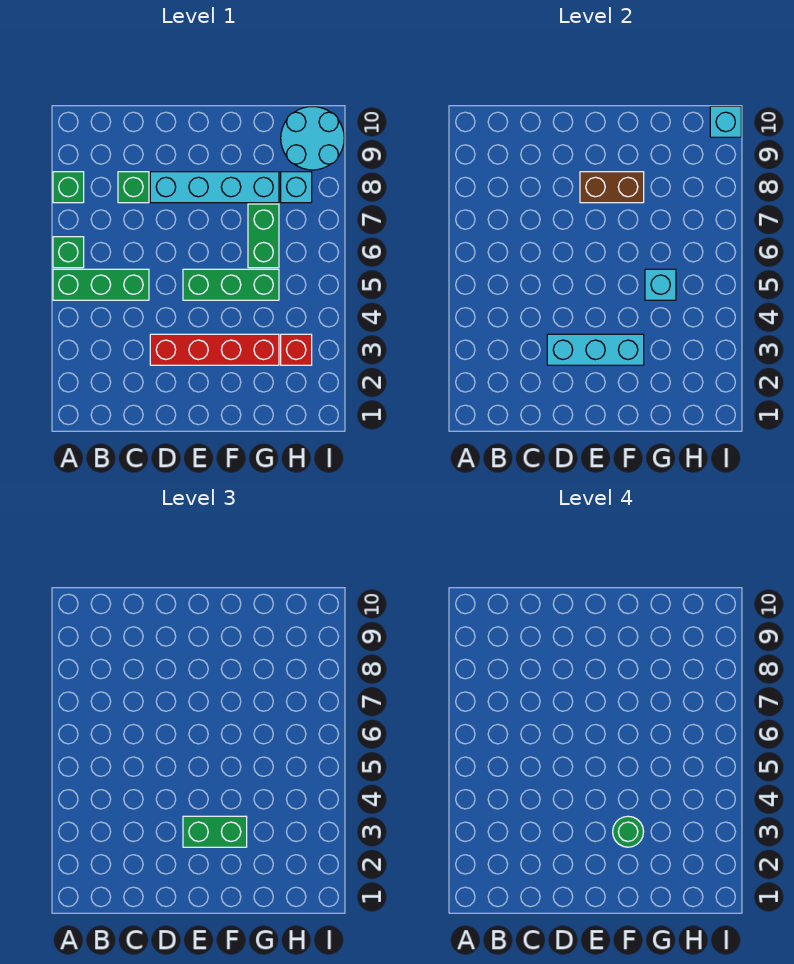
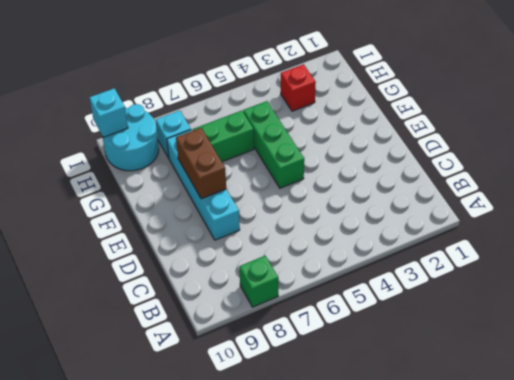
none -> green brick A5:C5 level 1
none -> green brick A6 level 1
none -> green brick C8 level 1

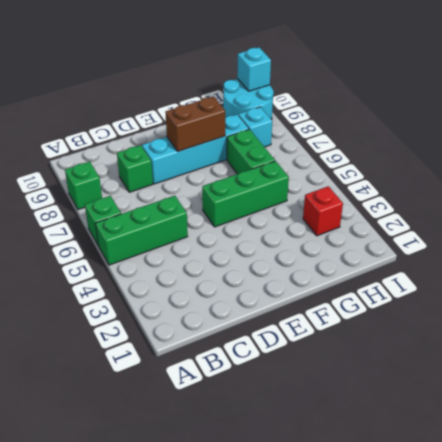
none -> red brick D3:G3 level 1
none -> cyan brick D3:F3 level 2
none -> cyan brick G5 level 2

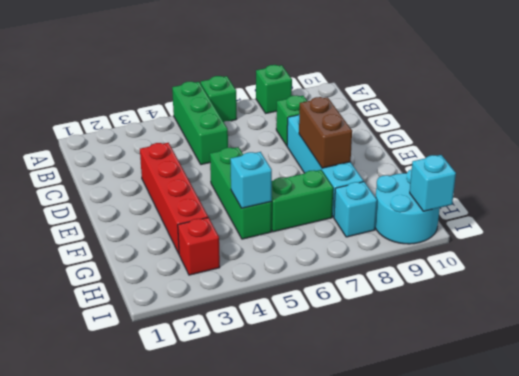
none -> cyan brick D3:F3 level 2
none -> green brick E3:F3 level 3
none -> green round brick F3 level 4

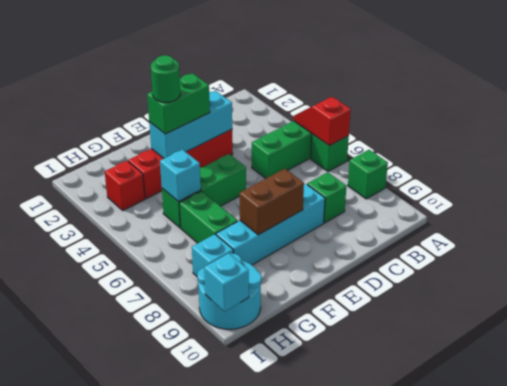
red slope A5:A6 level 2 top 6 -> none

